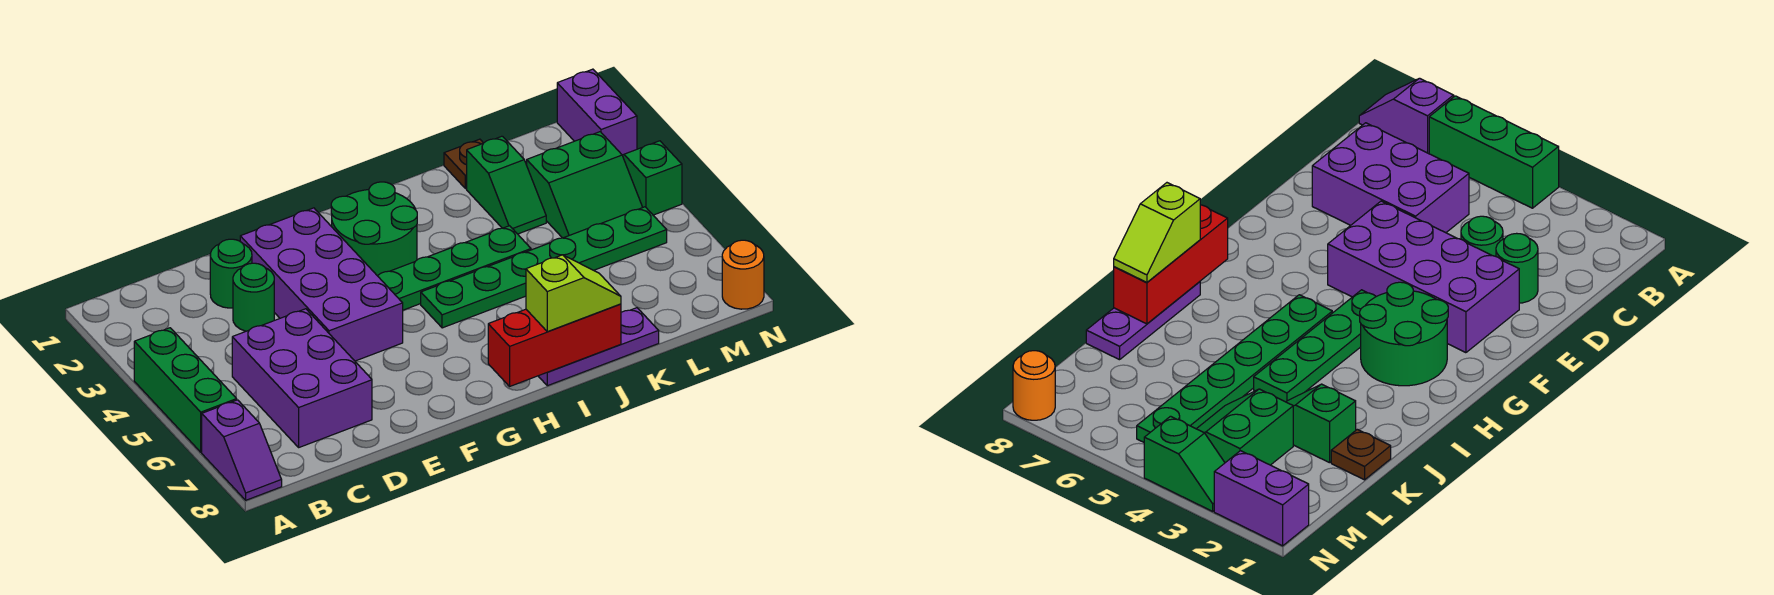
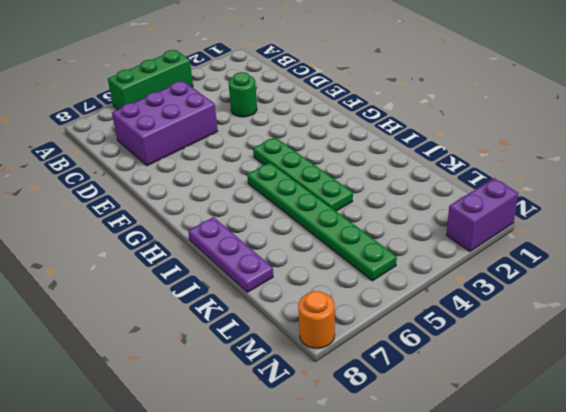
none -> purple slope A7:A8 level 1 top 7
none -> green round brick D2 level 1
none -> purple brick E2:F5 level 1

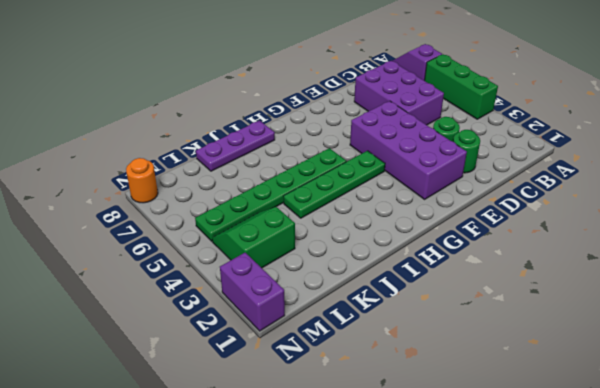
none -> green round brick G2:H3 level 1
none -> brown plate K1 level 1
none -> green slope K2:K3 level 1 top 2

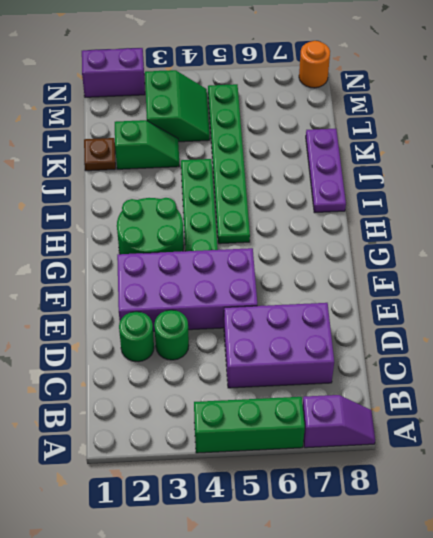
none -> green slope N3:N4 level 1 top 4
none -> red brick H8:J8 level 2
none -> lime slope I8:J8 level 3 top I

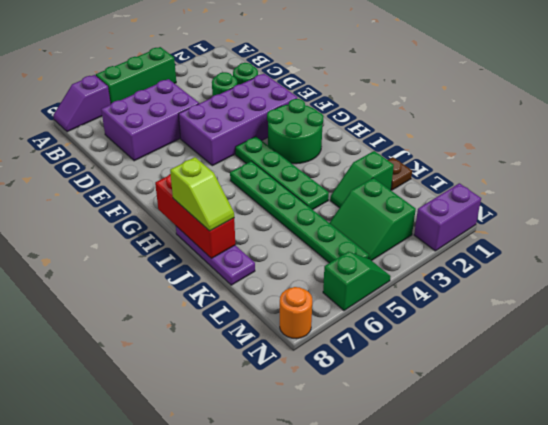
green slope N5:N6 level 1 top 6 -> green slope N3:N4 level 1 top 4

